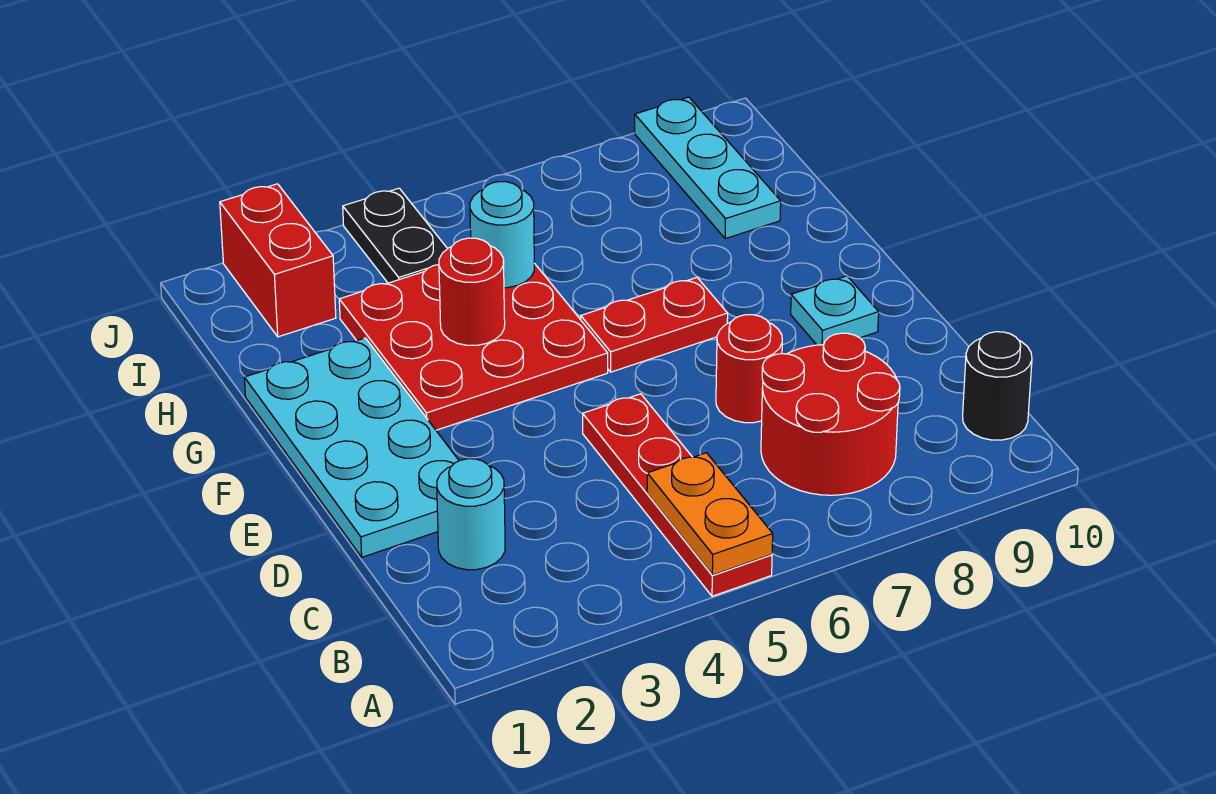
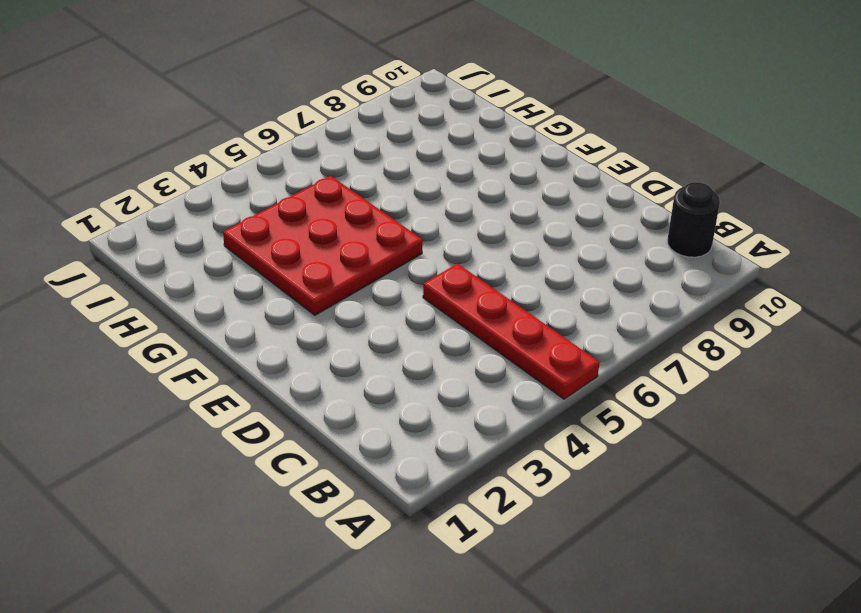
none -> red round brick B7:C8 level 1
none -> cyan round brick C2 level 1
none -> cyan plate D1:G2 level 1

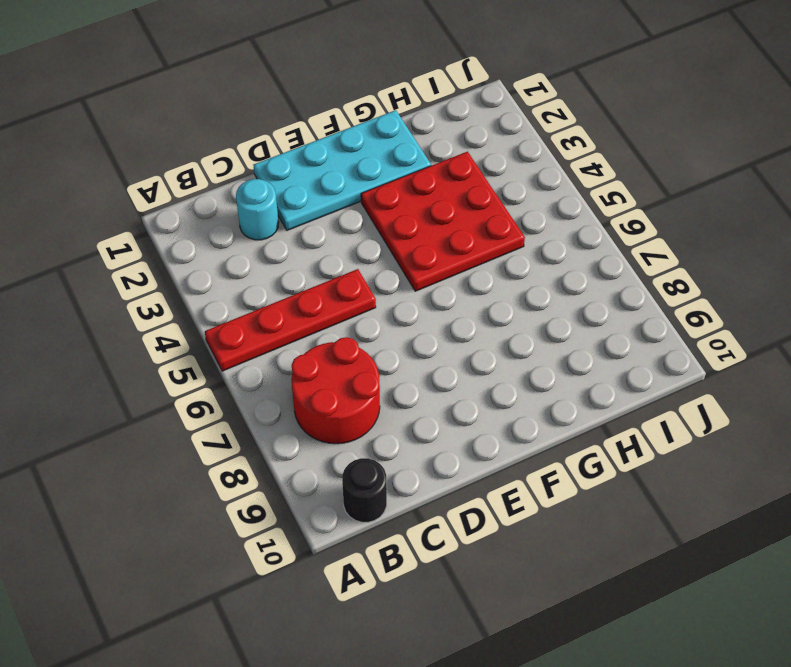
none -> red round brick D7 level 1
none -> cyan plate E9 level 1
none -> red plate F6:F7 level 1

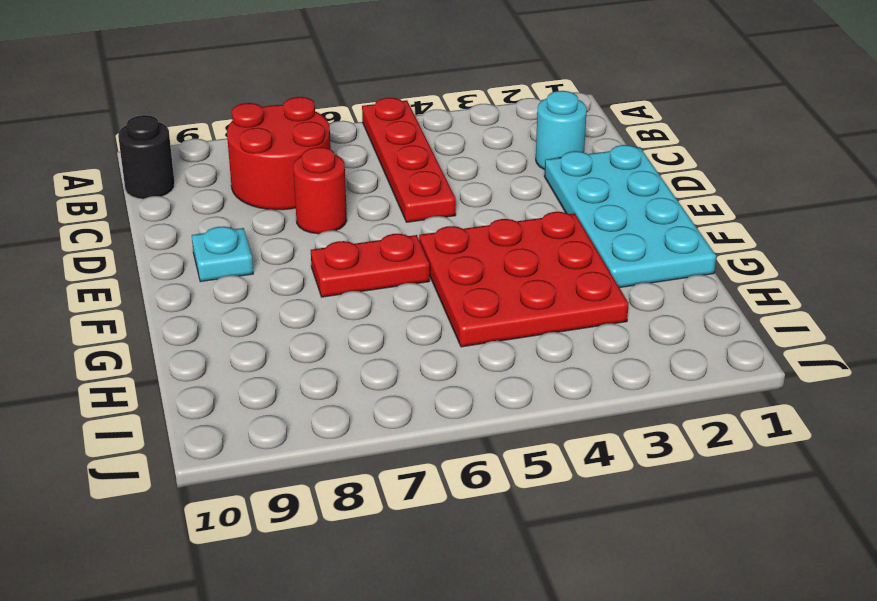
none -> cyan plate H9:J9 level 1
none -> red brick I2:J2 level 1
none -> black plate I4:J4 level 1

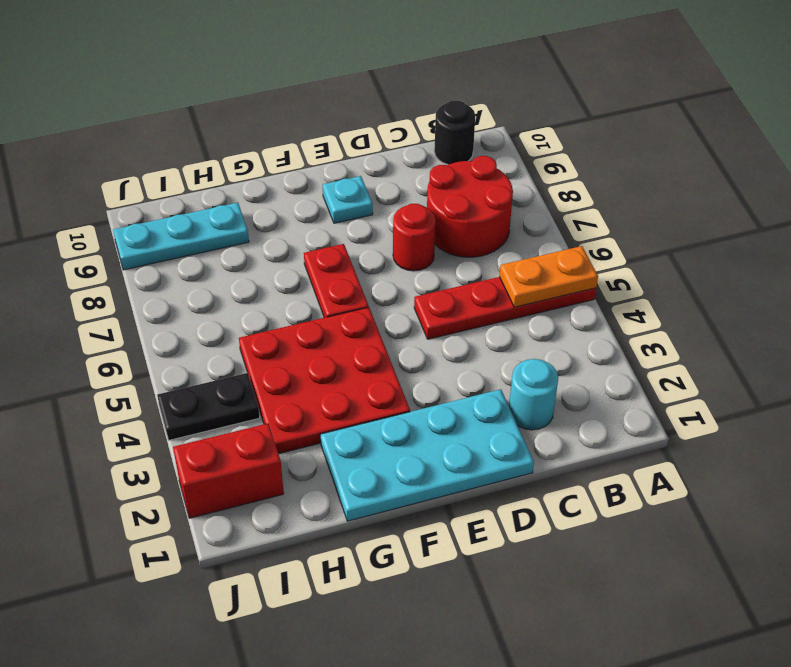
none -> red round brick G4 level 2
none -> cyan round brick H5 level 2

